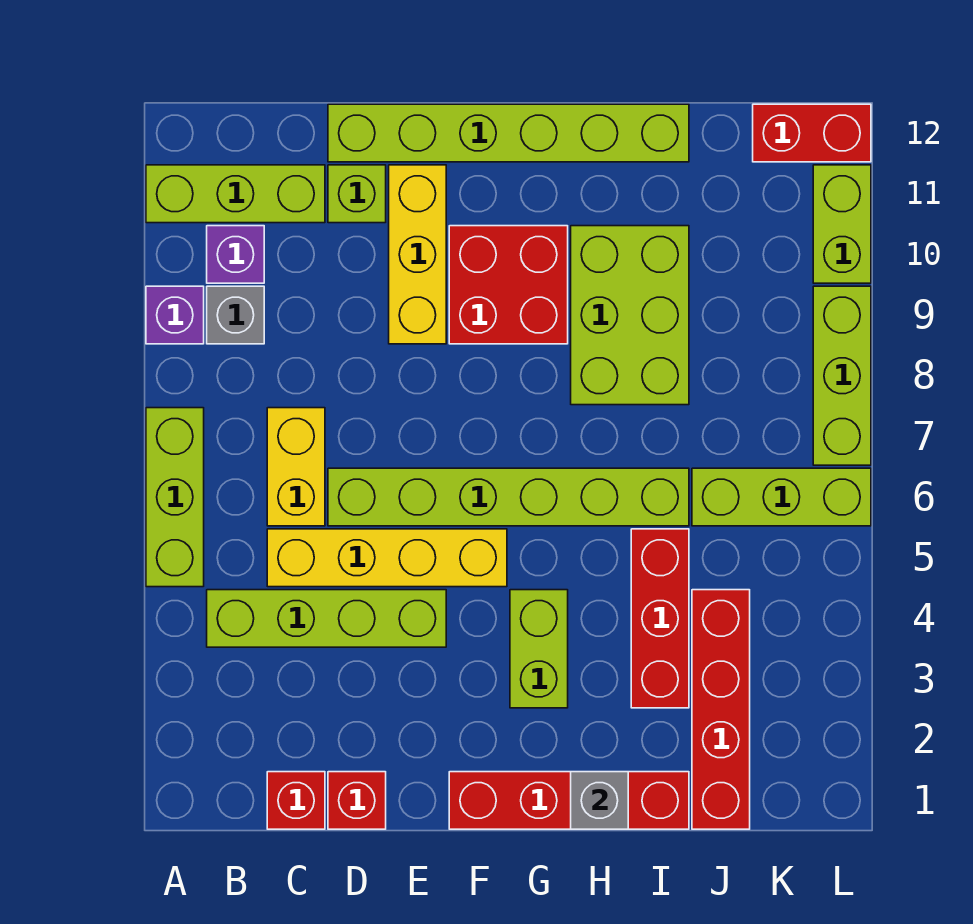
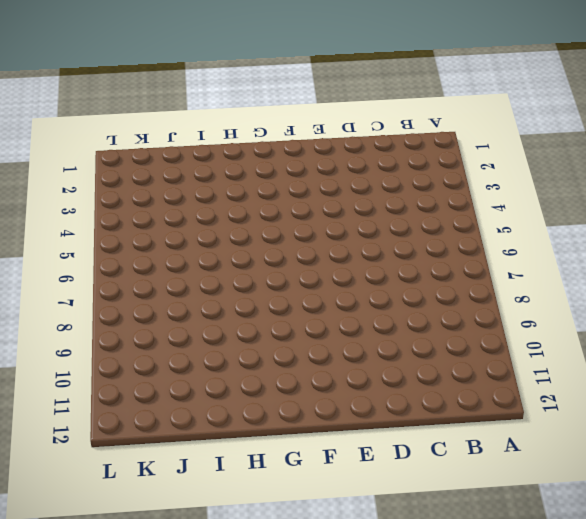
none -> lime brick A5:A7 level 1
none -> purple brick A9 level 1
none -> lime brick A11:C11 level 1

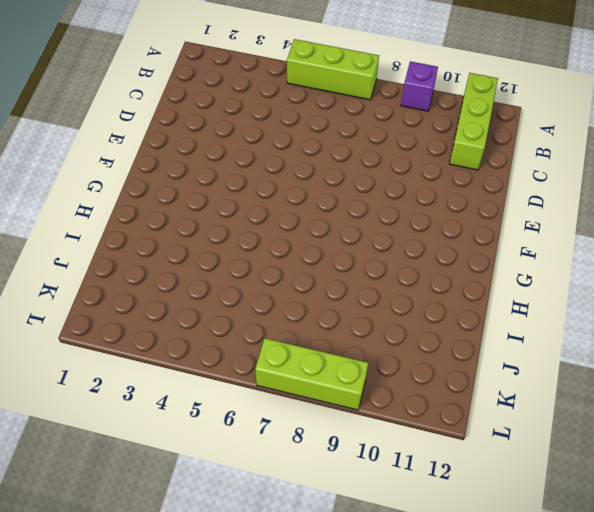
none -> lime brick B4:E4 level 1
none -> grey brick B9 level 1
none -> purple brick B10 level 1

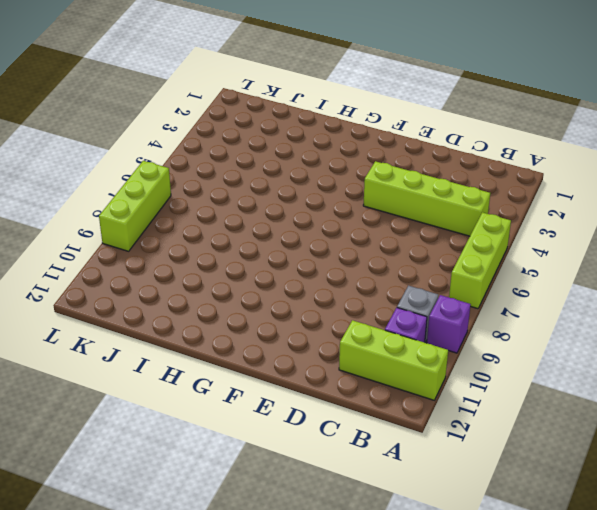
none -> red brick C1 level 1
none -> yellow brick C5:F5 level 1
none -> yellow brick C6:C7 level 1

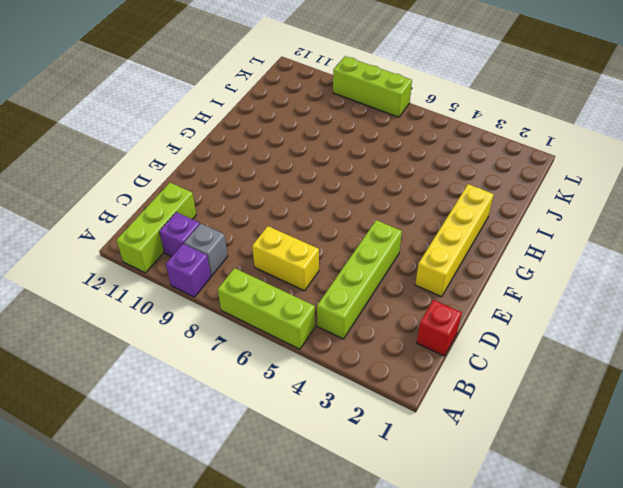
yellow brick E2:H2 level 1 -> yellow brick C5:F5 level 1
none -> red brick D1 level 1
none -> lime brick D6:I6 level 1
none -> lime brick D11 level 1

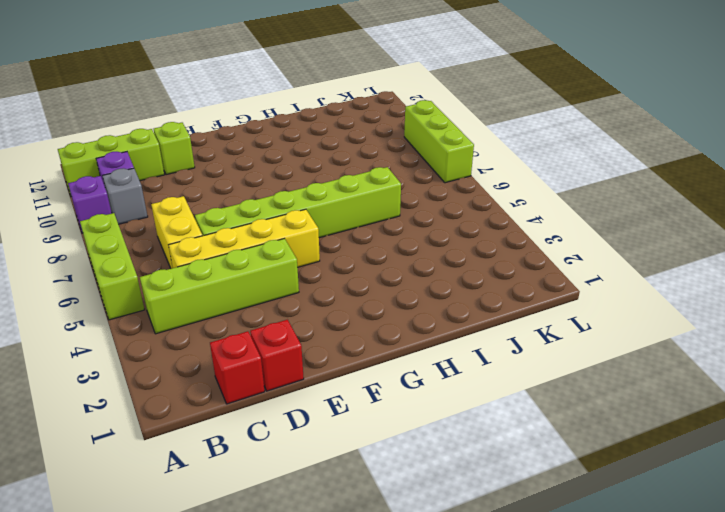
none -> lime brick D12:I12 level 1
none -> yellow brick E9:E11 level 1
none -> red brick F1:I1 level 1

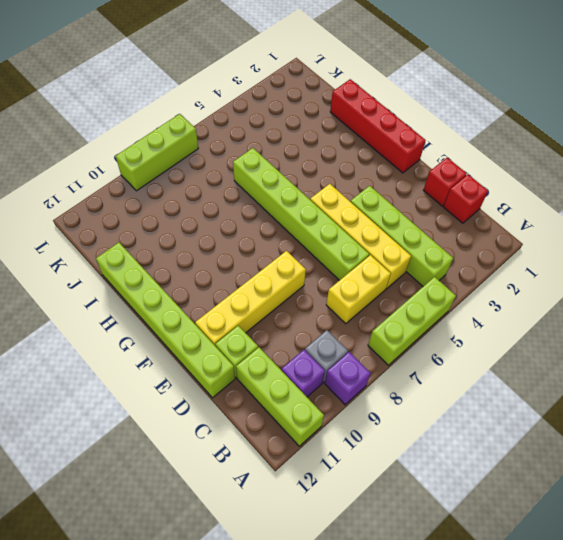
yellow brick E8:E11 level 1 -> yellow brick E9:E11 level 1
none -> red brick F9:G10 level 1
none -> lime brick G3:G4 level 1
none -> lime brick H8:I10 level 1

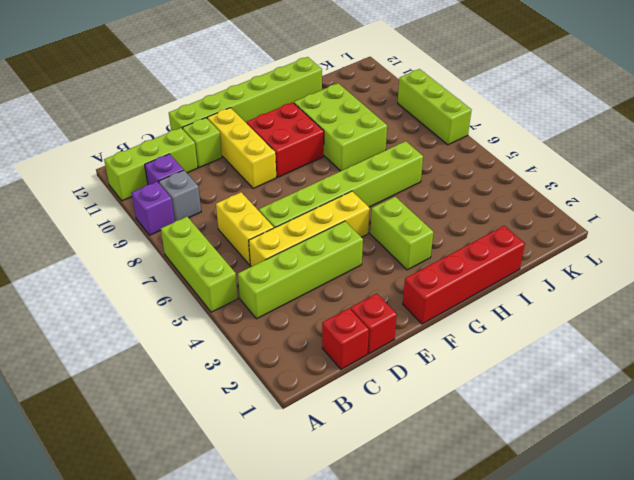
none -> red brick I3:I5 level 1
none -> red brick J1:J4 level 1
none -> lime brick J6:L6 level 1

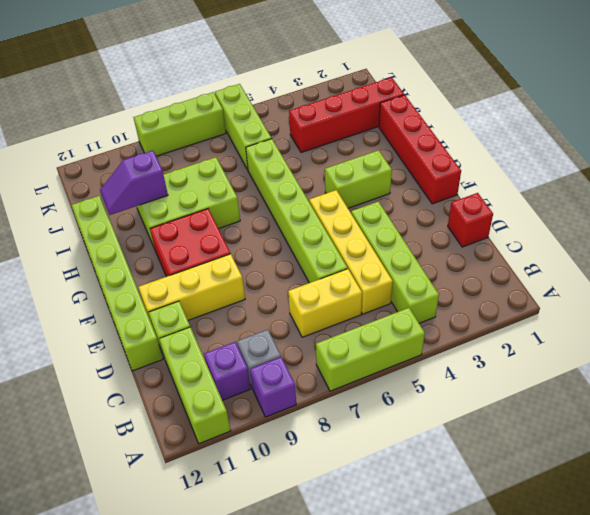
purple slope I10:I11 level 2 top 10 -> none
none -> red brick C1 level 1
none -> red brick I3:I5 level 1
none -> red brick K12:L12 level 1

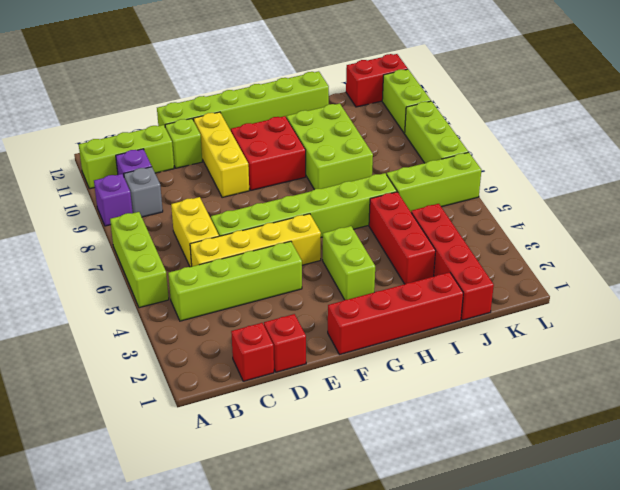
none -> grey brick H1 level 2

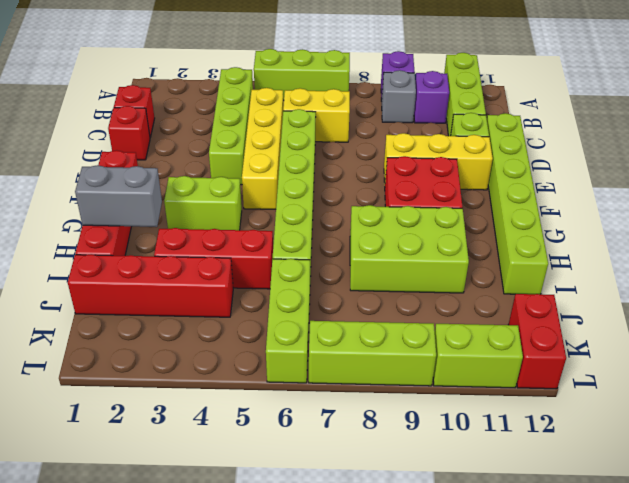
grey brick H1:H2 level 2 -> grey brick H1 level 2

